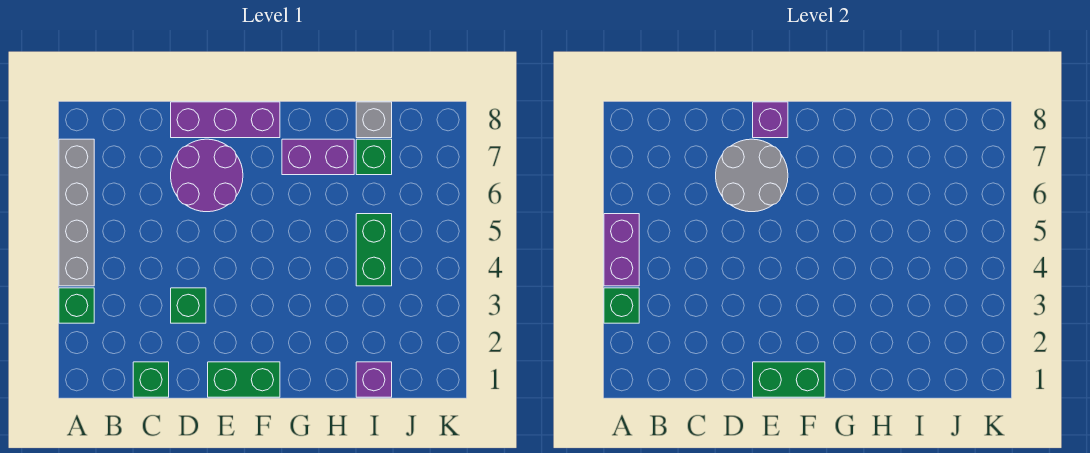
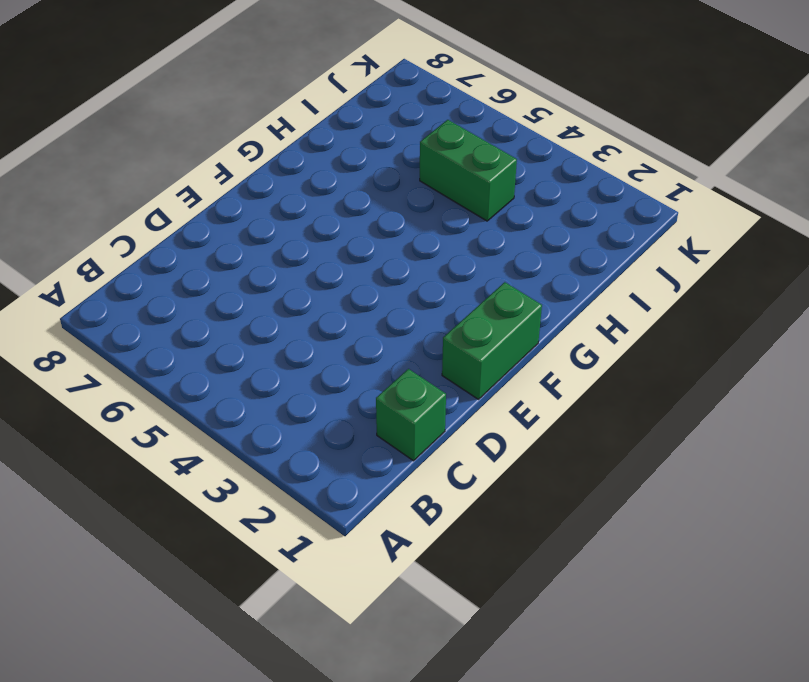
none -> green brick A3 level 1
none -> grey brick A4:A7 level 1
none -> green brick D3 level 1

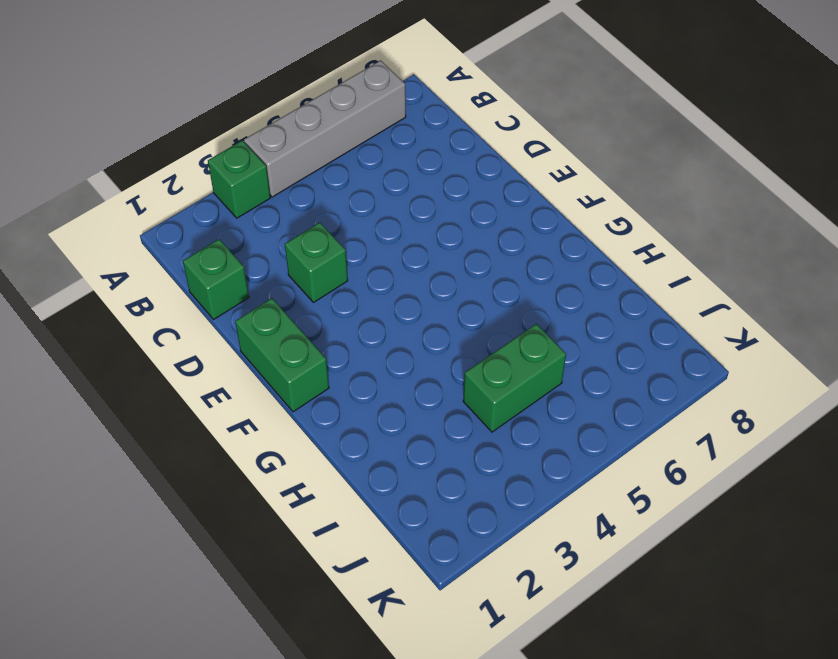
none -> purple round brick D6:E7 level 1
none -> purple brick D8:F8 level 1
none -> purple brick G7:H7 level 1

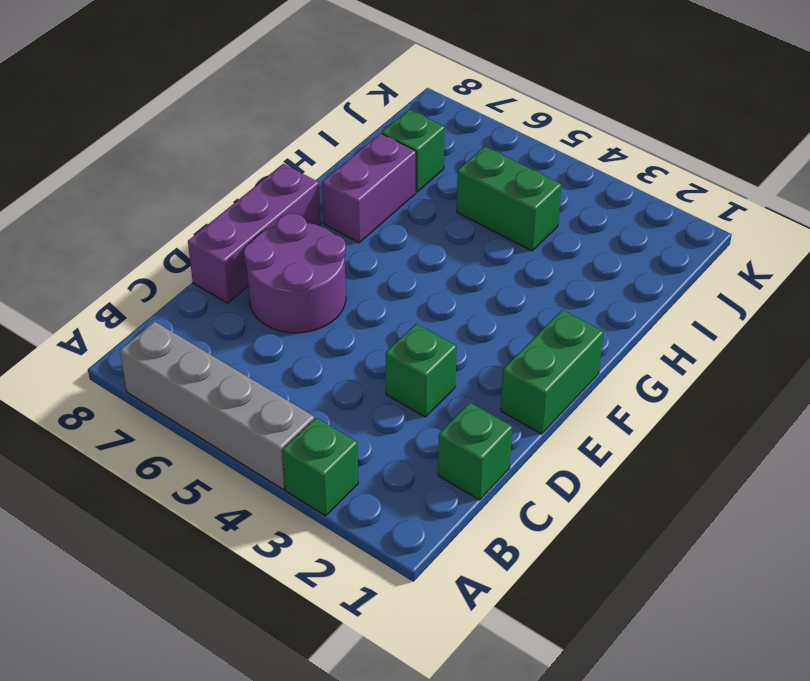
none -> purple brick I1 level 1
none -> grey brick I8 level 1
none -> green brick A3 level 2

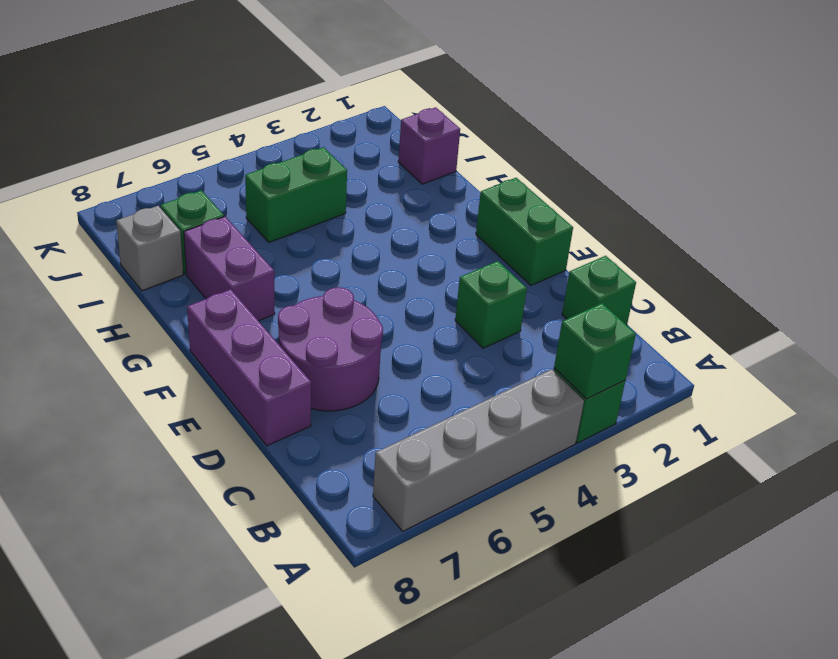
none -> purple brick A4:A5 level 2
none -> grey round brick D6:E7 level 2
none -> green brick E1:F1 level 2

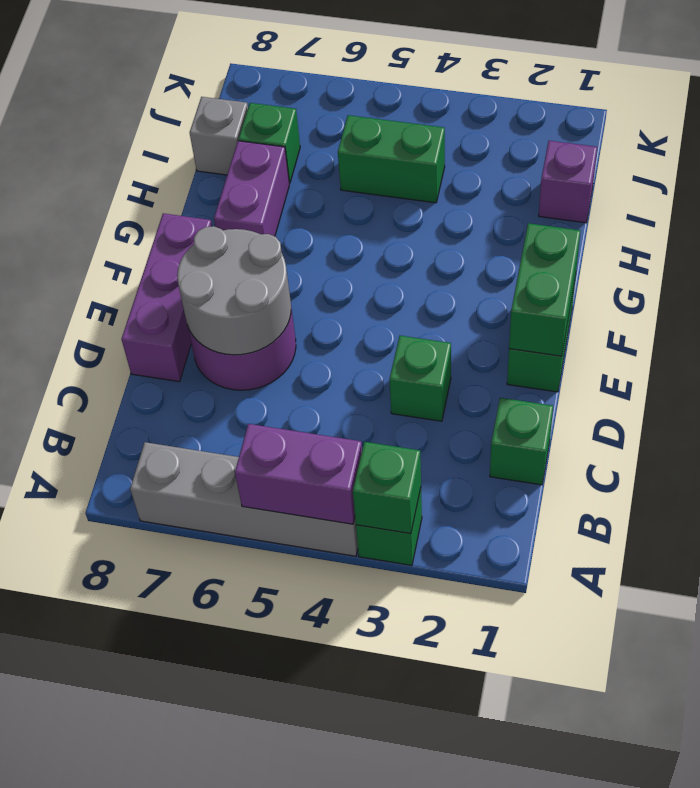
none -> purple brick E8 level 2

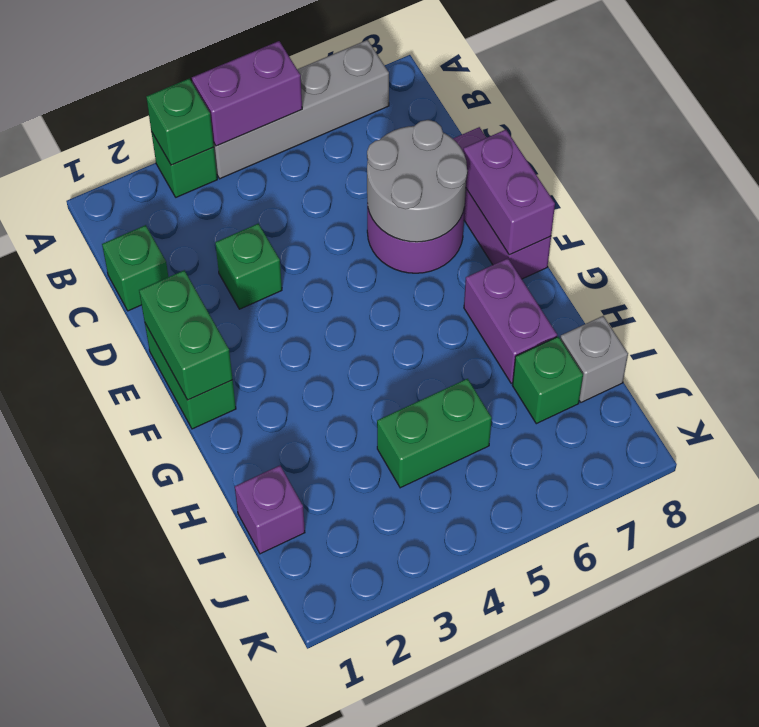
purple brick E8:F8 level 2 -> purple brick E8 level 2

